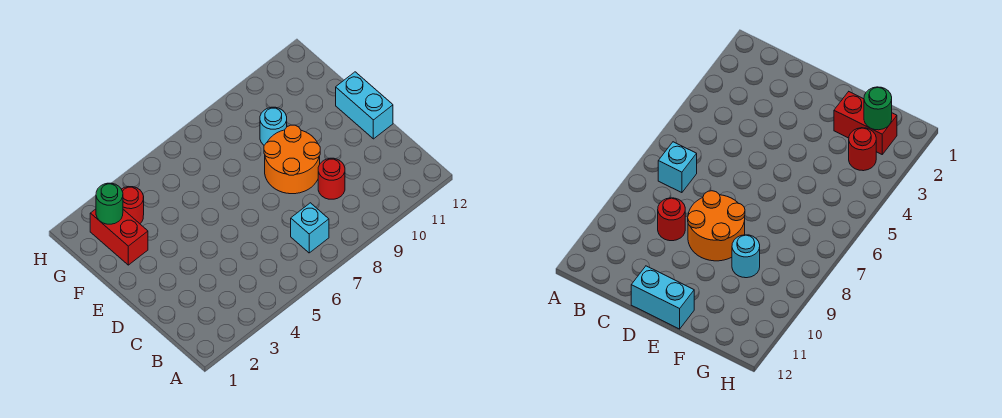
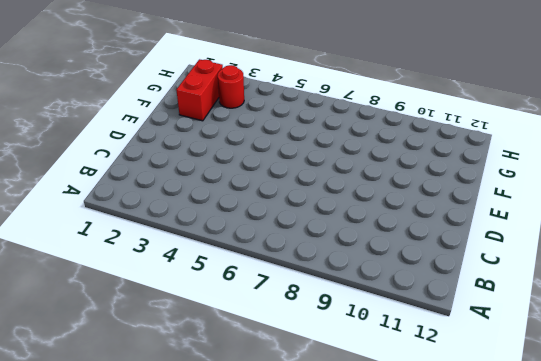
none -> cyan brick B7 level 1
none -> red round brick C9 level 1

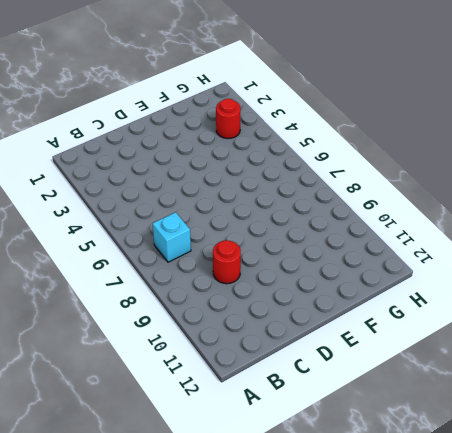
none -> orange round brick D8:E9 level 1
none -> cyan brick D12:E12 level 1

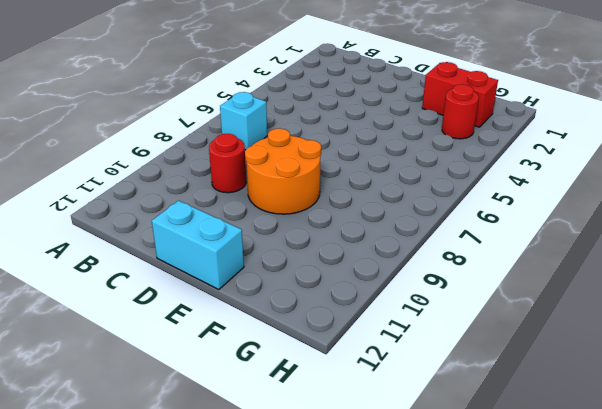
none -> cyan round brick F9 level 1
none -> green round brick G2 level 2

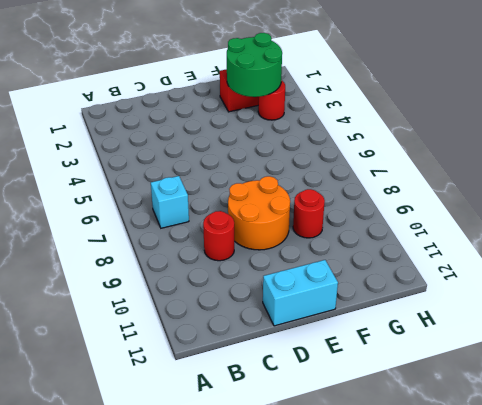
green round brick F2:G3 level 2 -> green round brick G2 level 2
red round brick F9 level 1 -> cyan round brick F9 level 1

